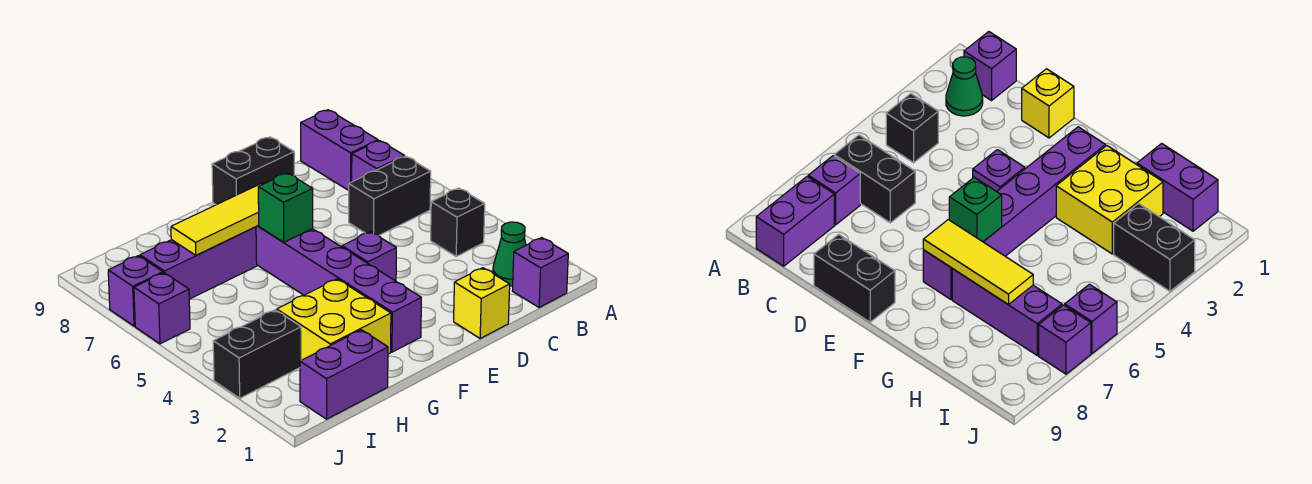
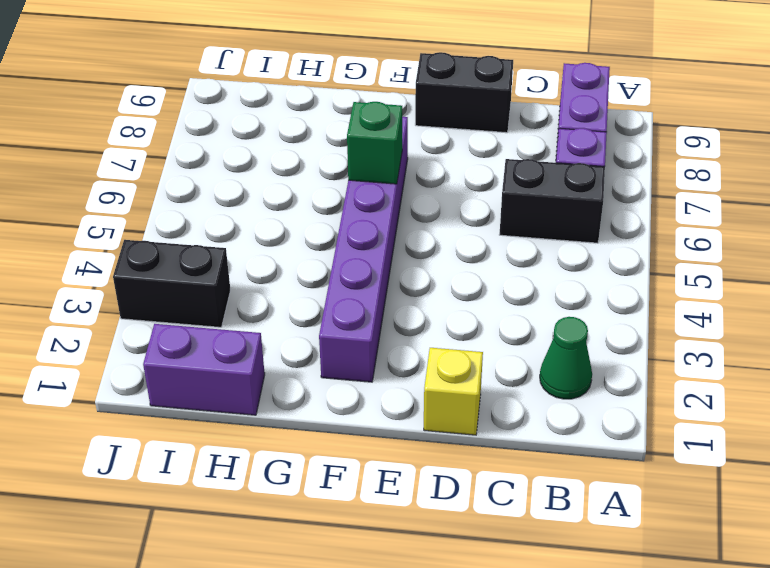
none -> purple brick B1 level 1
none -> black brick B4 level 1
none -> purple brick E4 level 1

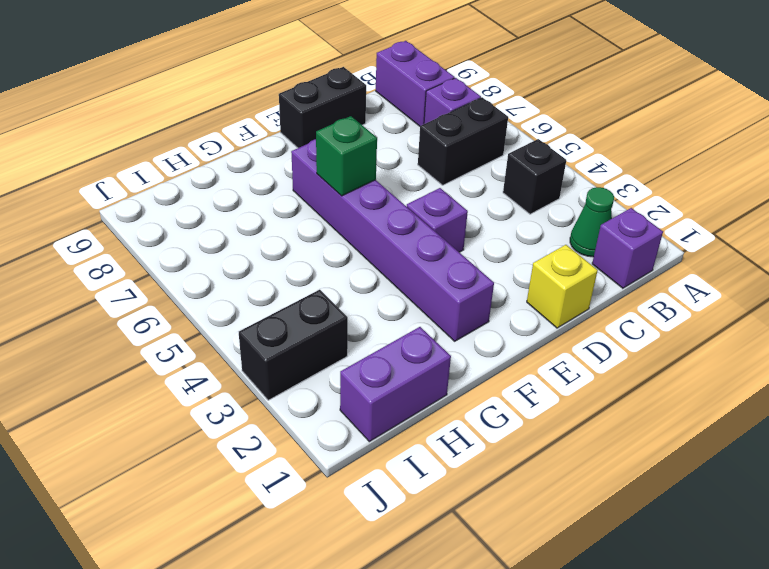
none -> yellow brick G2:H3 level 1
none -> purple brick G7:I7 level 1
none -> purple brick J6 level 1

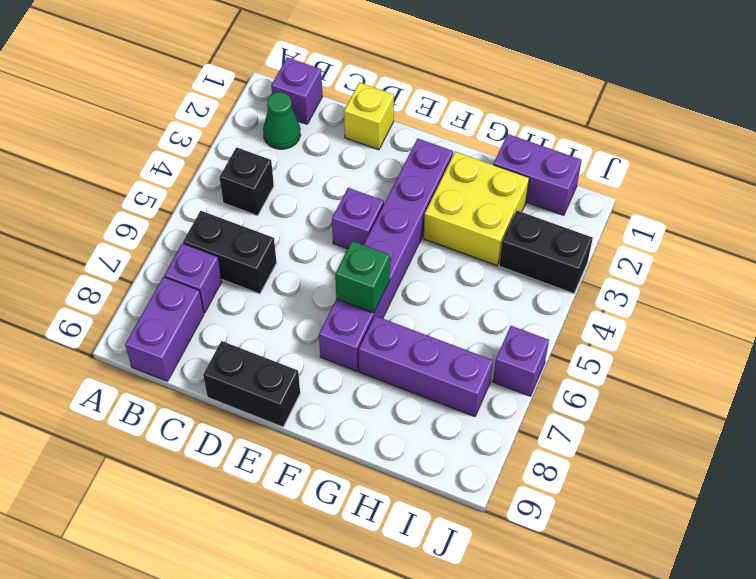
none -> purple brick J7 level 1
none -> yellow tile F7:H7 level 2

